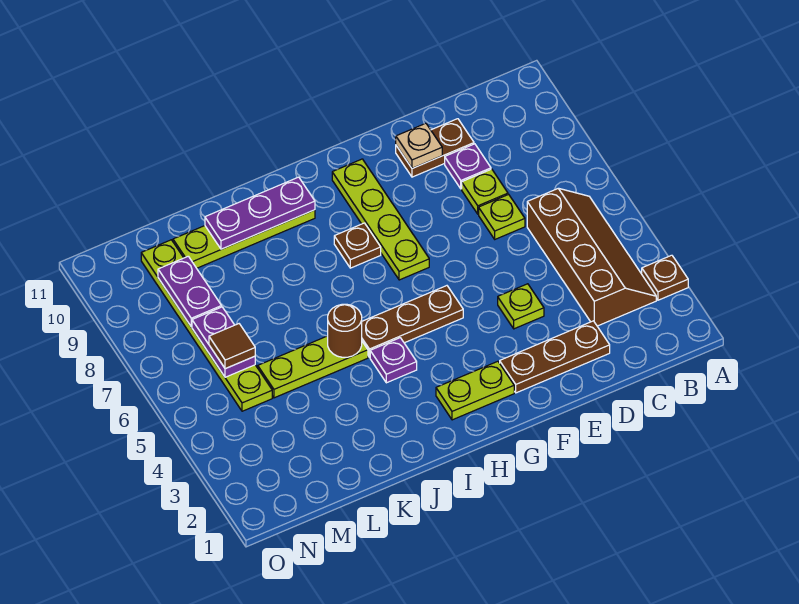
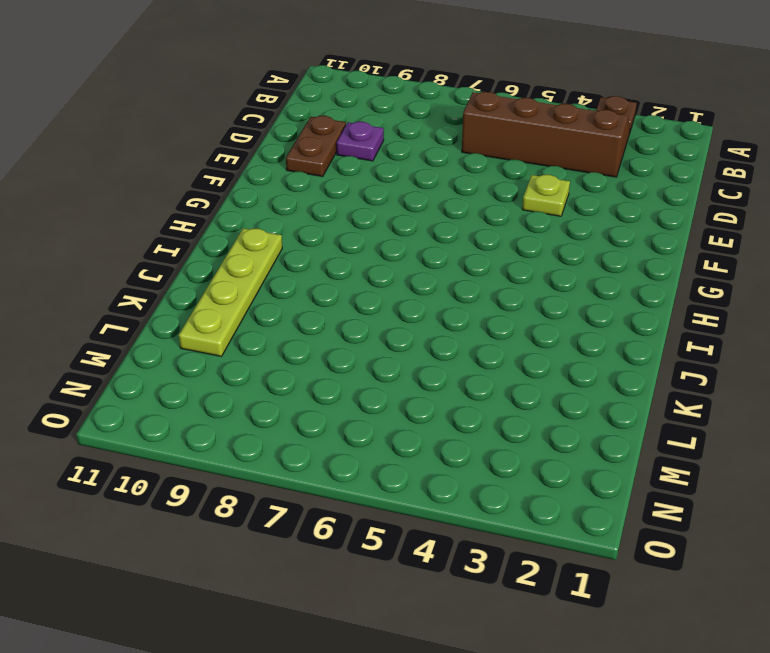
none -> brown plate D2:F2 level 1
none -> lime plate D7 level 1
none -> lime plate D8 level 1

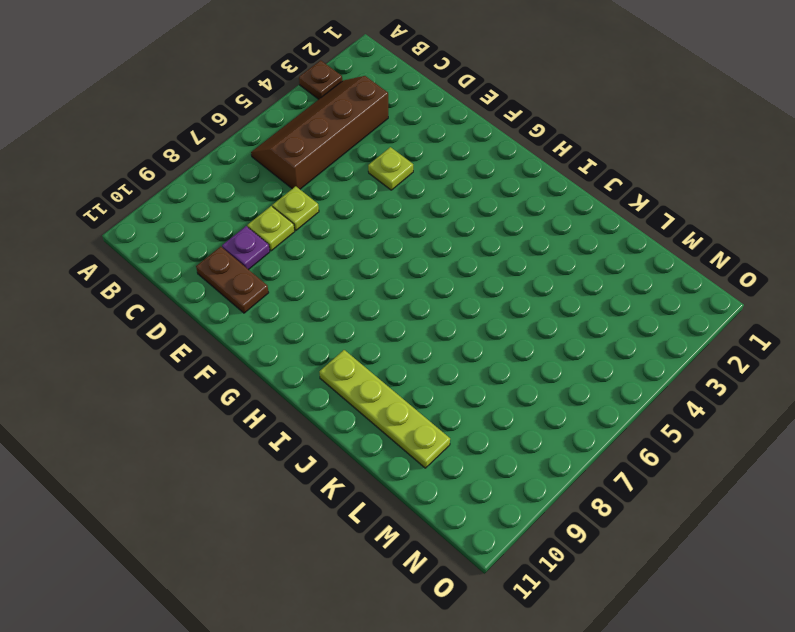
none -> brown plate D2:F2 level 1
none -> lime plate G2:H2 level 1
none -> brown plate G5:I5 level 1

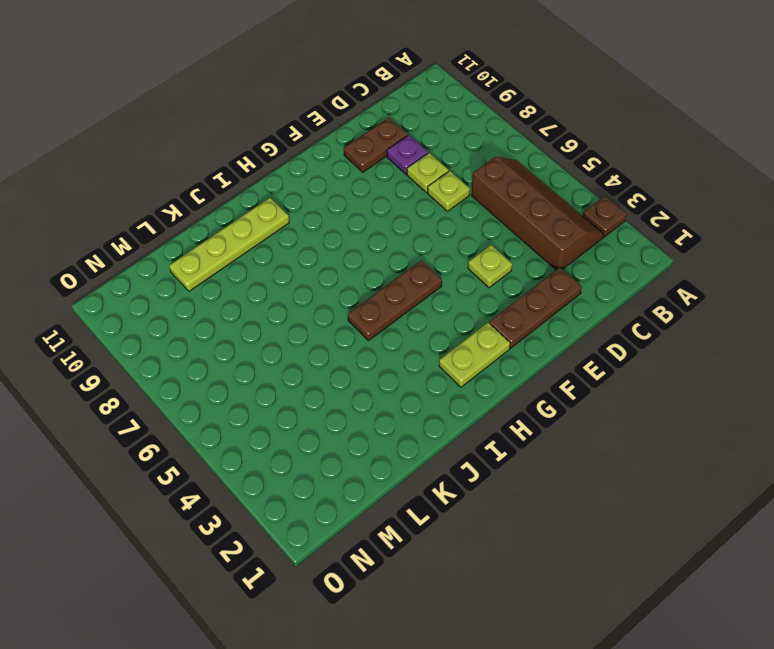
none -> lime plate G7:G10 level 1
none -> brown plate H8 level 1
none -> purple plate I4 level 1

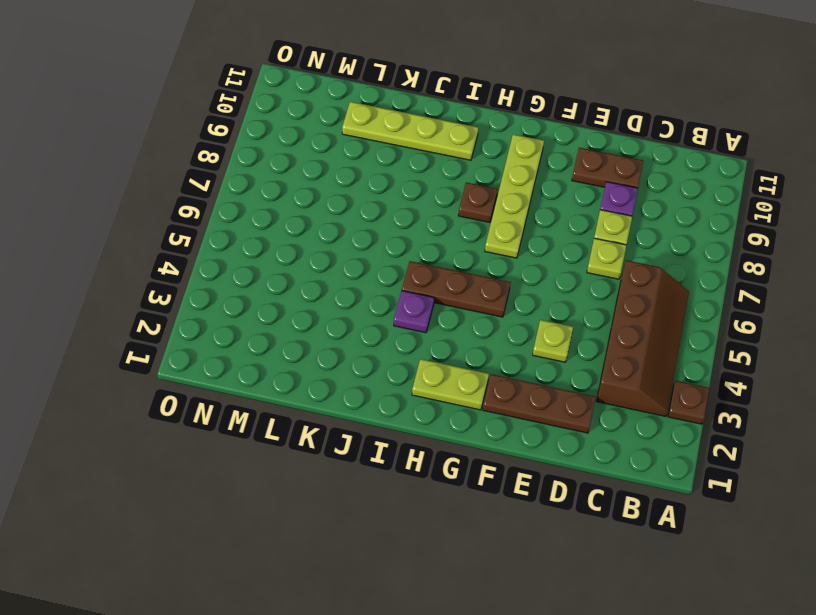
none -> lime plate J5:L5 level 1
none -> lime plate M5:M10 level 1
none -> tan plate E10 level 2

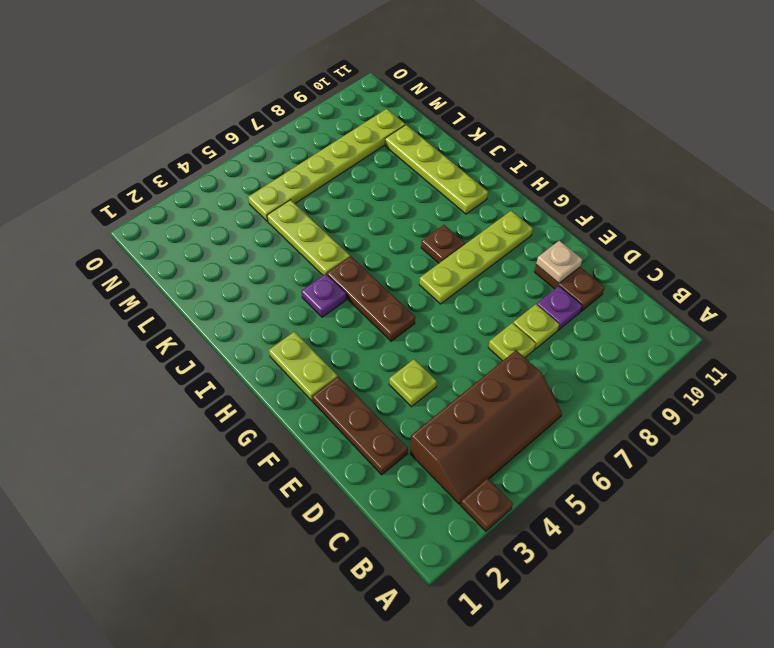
none -> purple plate I10:K10 level 2
none -> brown round brick J5 level 2
none -> purple plate M6:M7 level 2

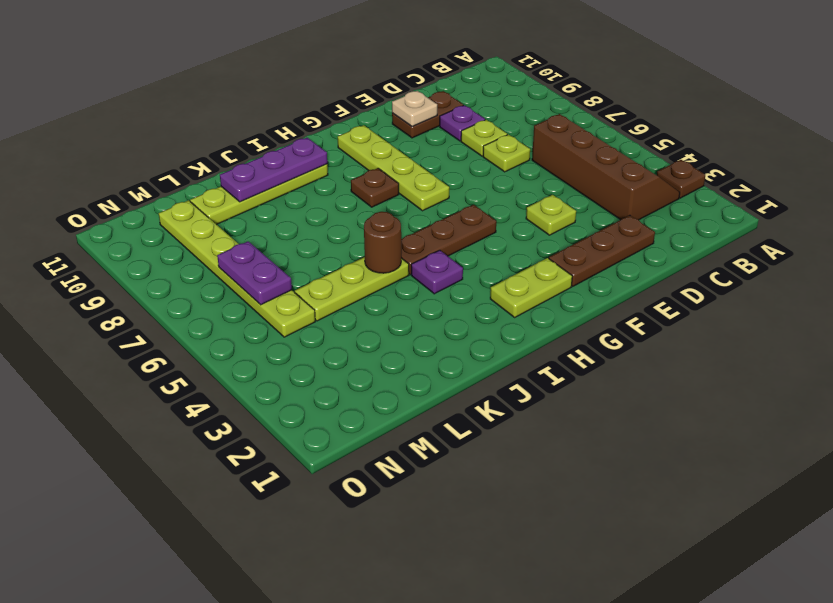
none -> purple plate M8:M9 level 2
none -> brown tile M6 level 3

